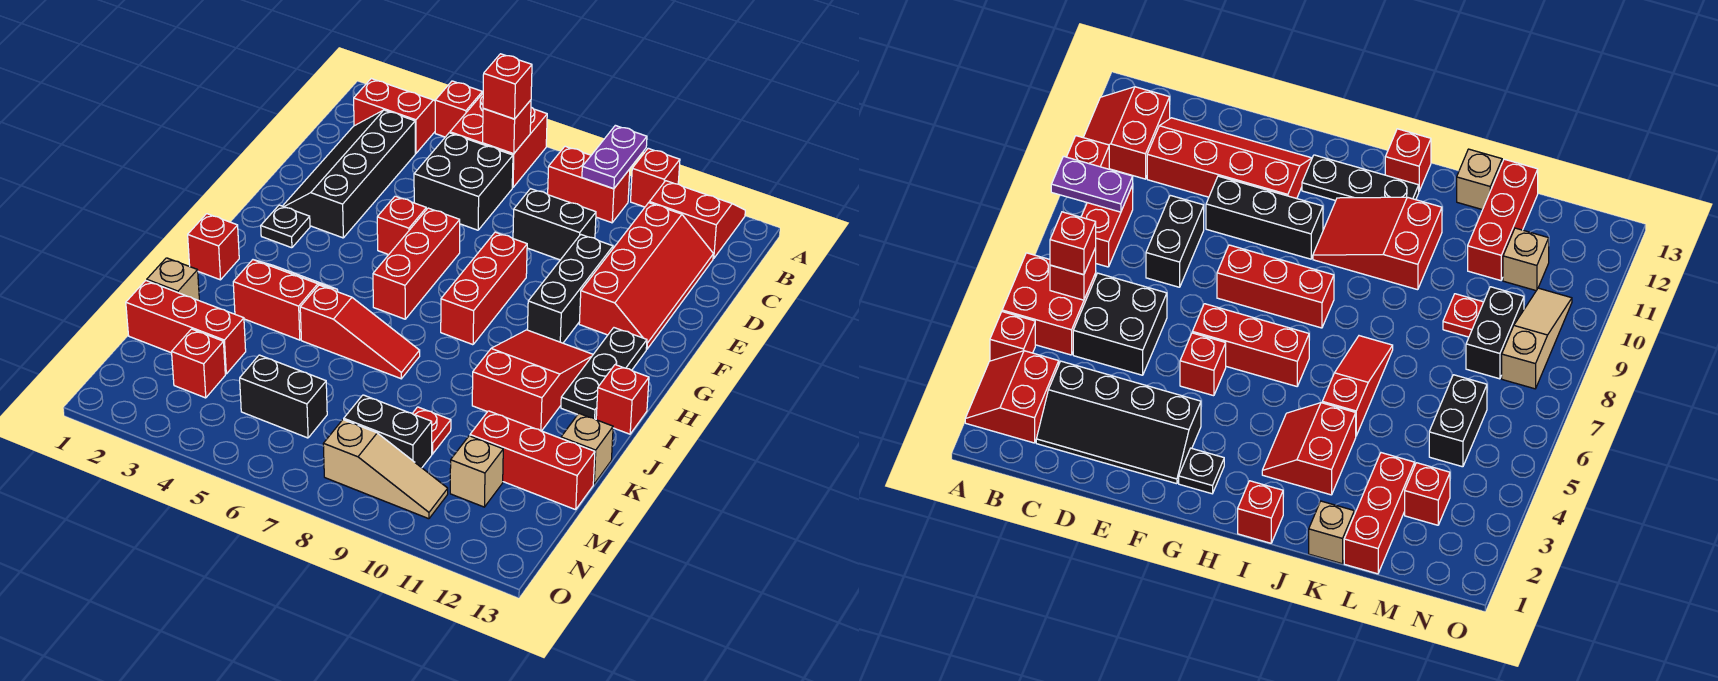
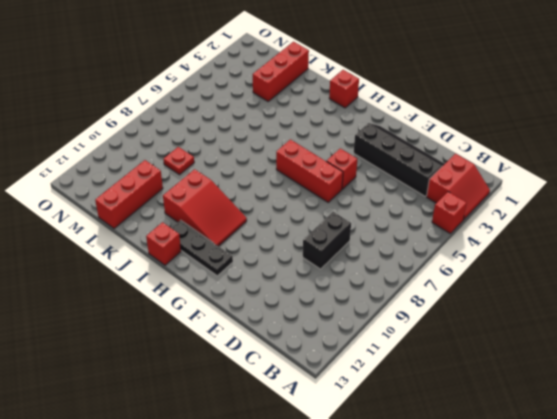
none -> red brick A5:B6 level 1
none -> red brick A10 level 1
none -> red slope A11:B12 level 1 top B
none -> red brick B8:B9 level 1

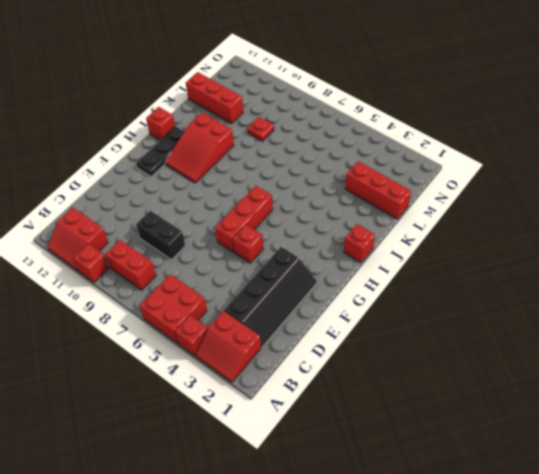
none -> black brick C5:D6 level 1
none -> red slope C11:F12 level 1 top 11
none -> black brick E10:G10 level 1
none -> red brick F8:H8 level 1

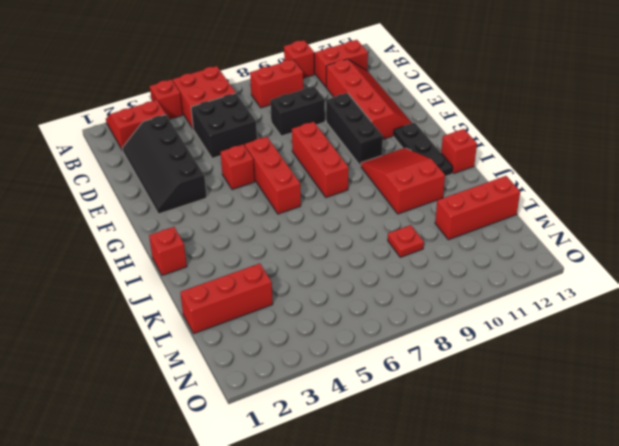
none -> black plate G2 level 1
none -> red slope I3:J4 level 1 top J
none -> red slope J5:J7 level 1 top 5
none -> tan brick K1 level 1

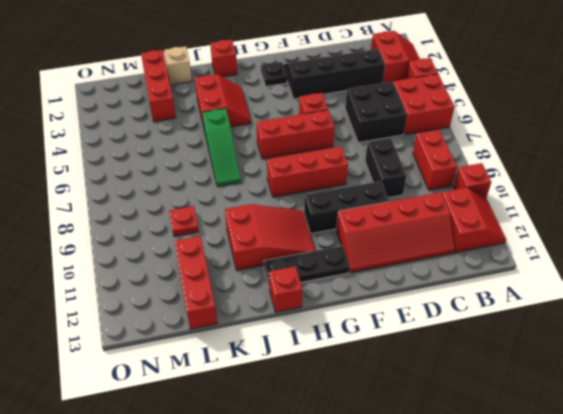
green slope J5:J7 level 1 top 5 -> red slope J5:J7 level 1 top 5
none -> tan brick K13 level 1
none -> red brick M3 level 1
none -> black brick M5:M6 level 1
none -> black brick M8:M9 level 1

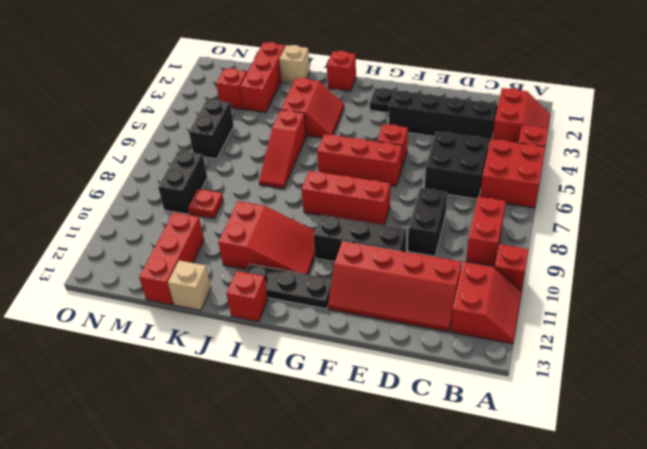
none -> tan brick M11 level 1
none -> tan slope N8:N10 level 1 top 8
none -> purple plate A9:B9 level 2
none -> red brick B6 level 2

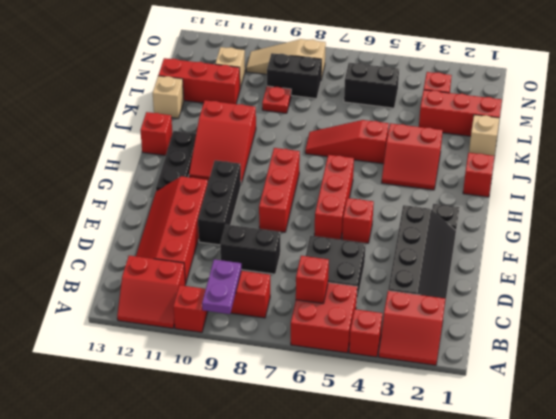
none -> red brick B6 level 3

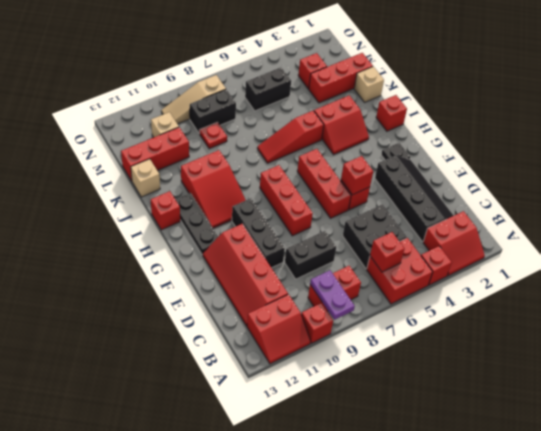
red brick F5 level 2 -> red brick B6 level 3

